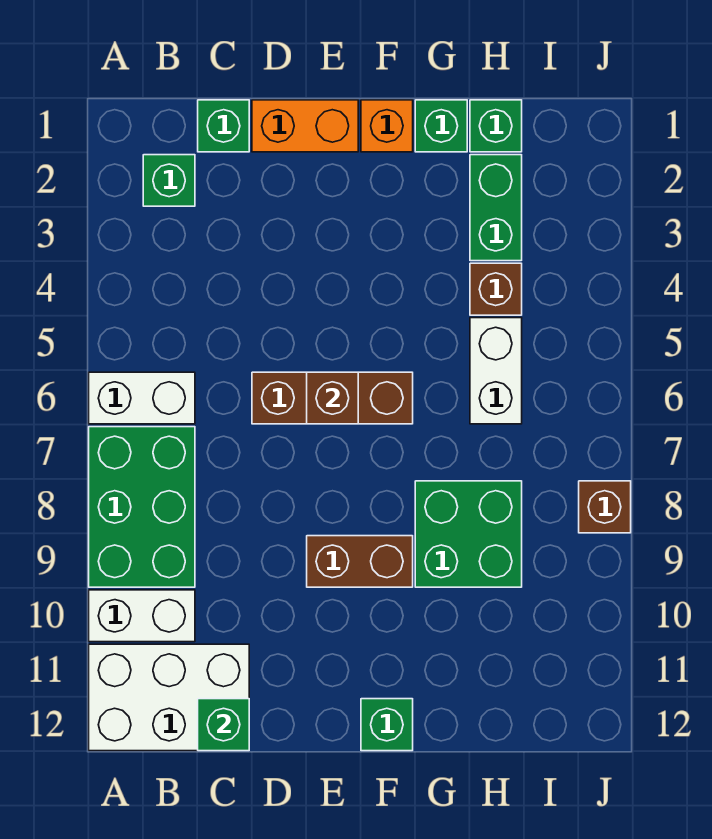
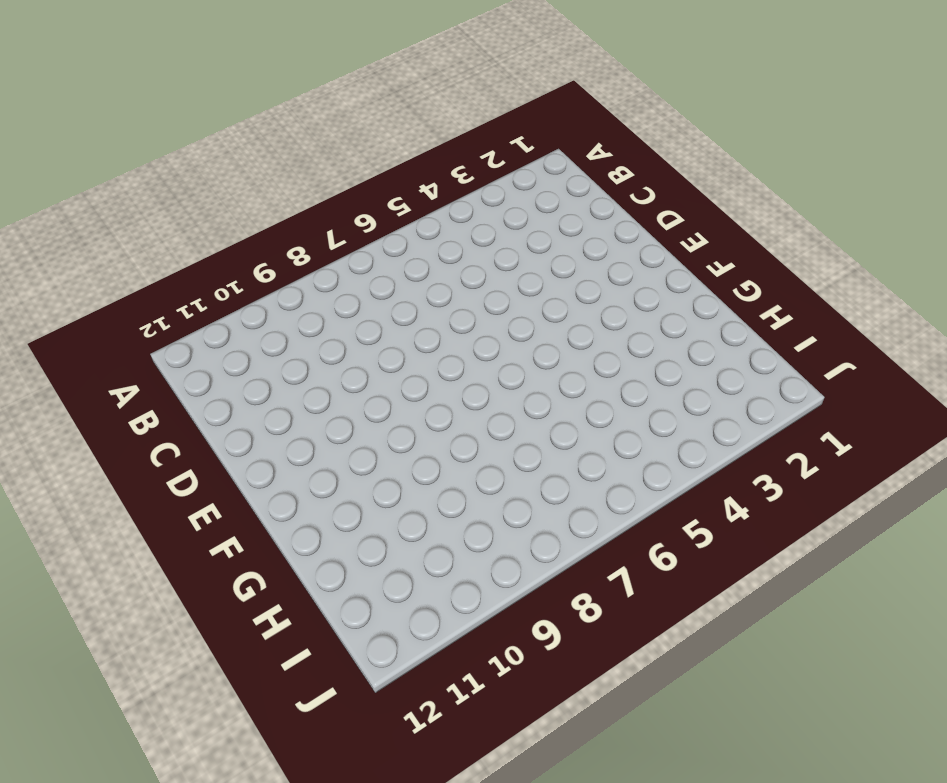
none -> white brick A6:B6 level 1
none -> green brick A7:B9 level 1
none -> white brick A10:B10 level 1

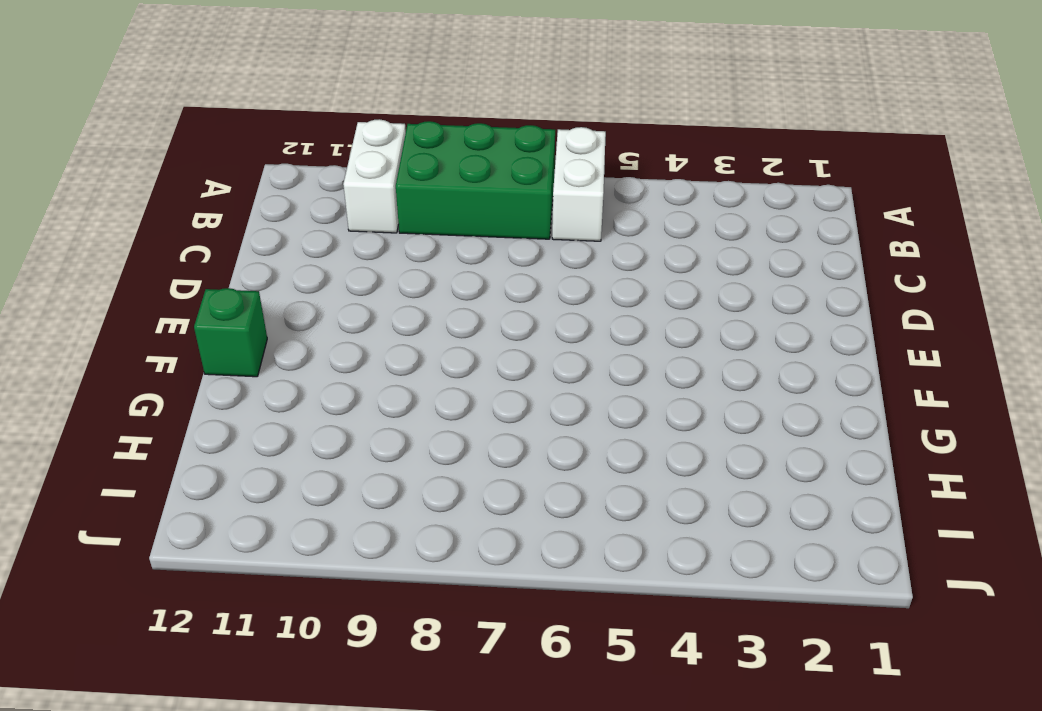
none -> white brick A11:C12 level 1
none -> green brick B2 level 1
none -> green brick C1 level 1

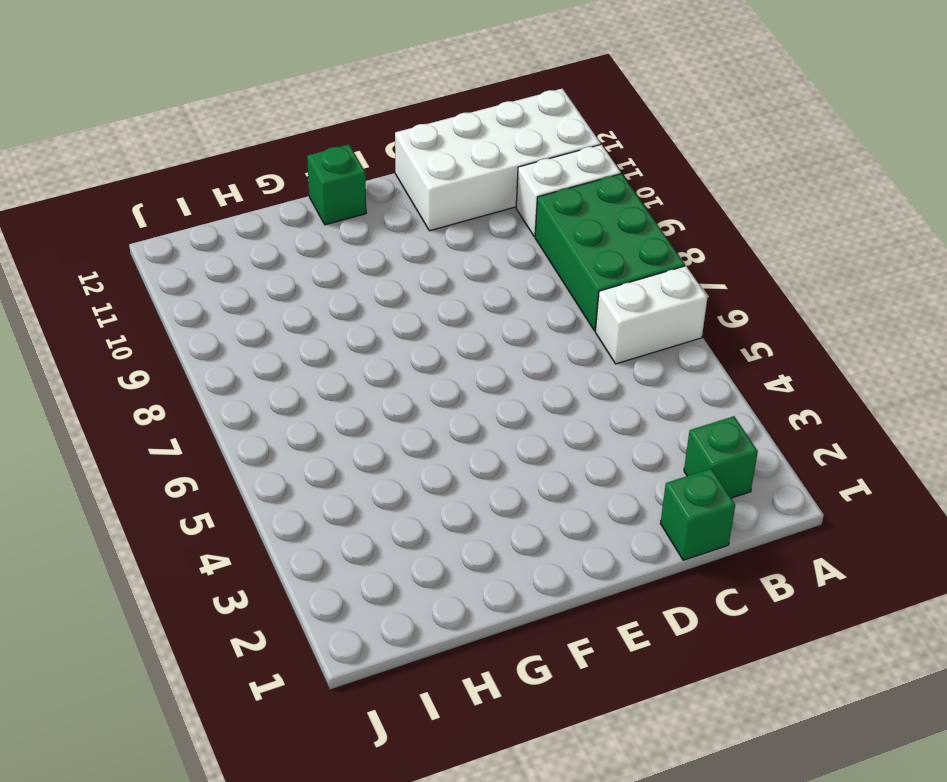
white brick A11:D12 level 1 -> white brick A11:C12 level 1
none -> orange brick D1:E1 level 1
none -> brown brick D6:F6 level 1
none -> brown brick E9:F9 level 1

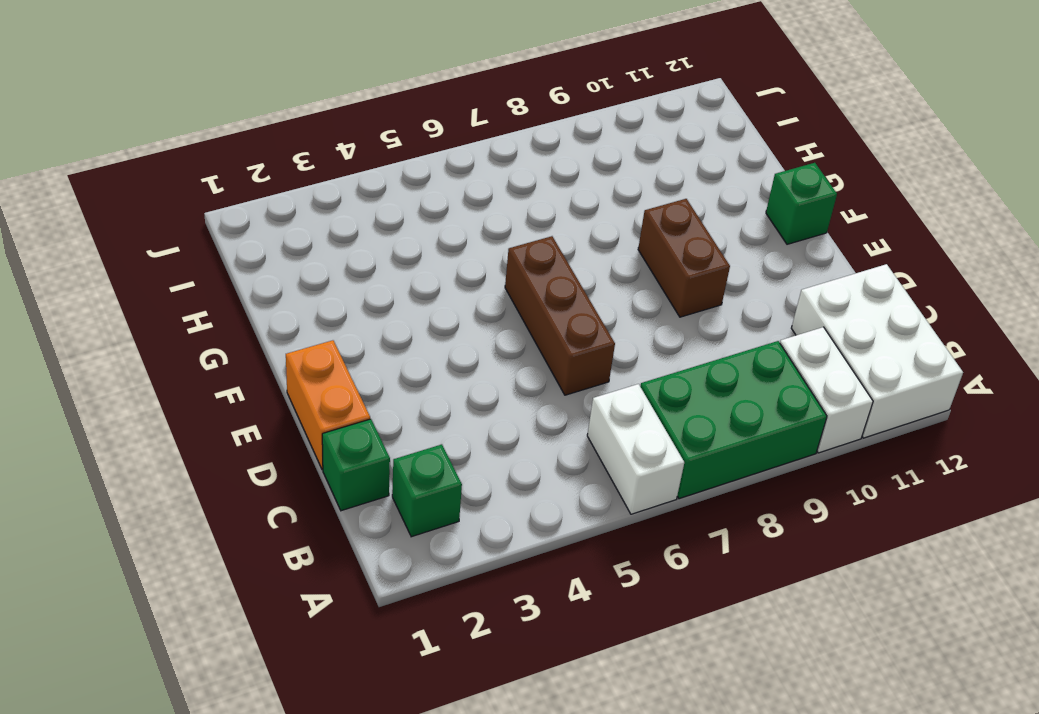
none -> orange brick F1 level 1
none -> green brick G1 level 1
none -> green brick G8:H9 level 1

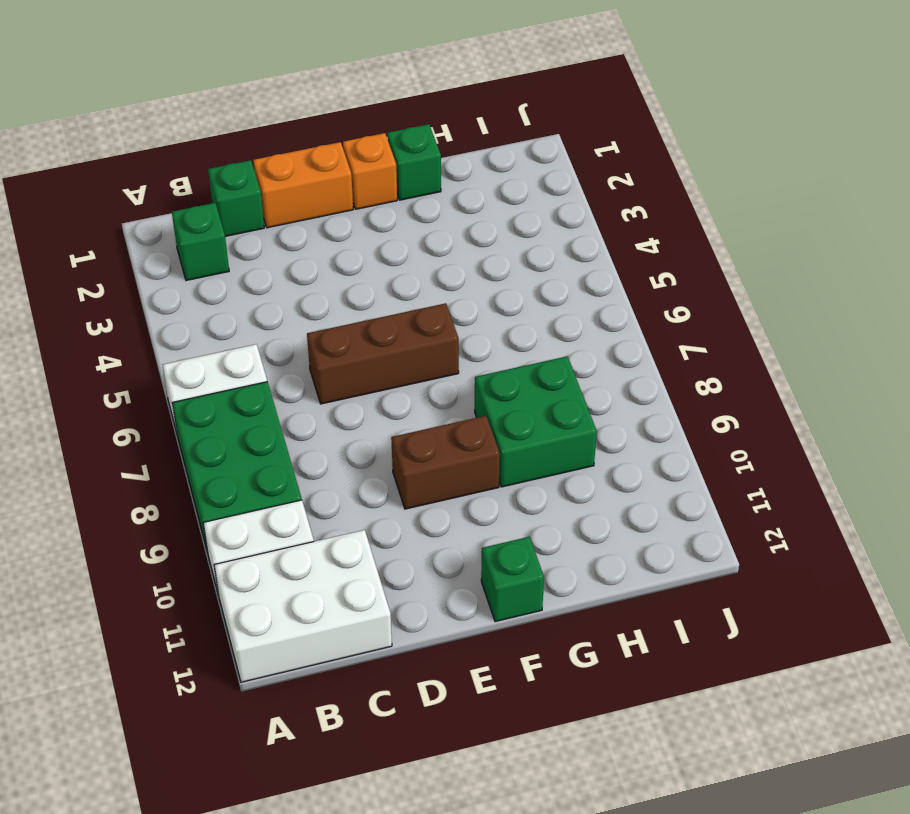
none -> green brick H1 level 1
none -> green brick H2:H3 level 1
none -> brown brick H4 level 1

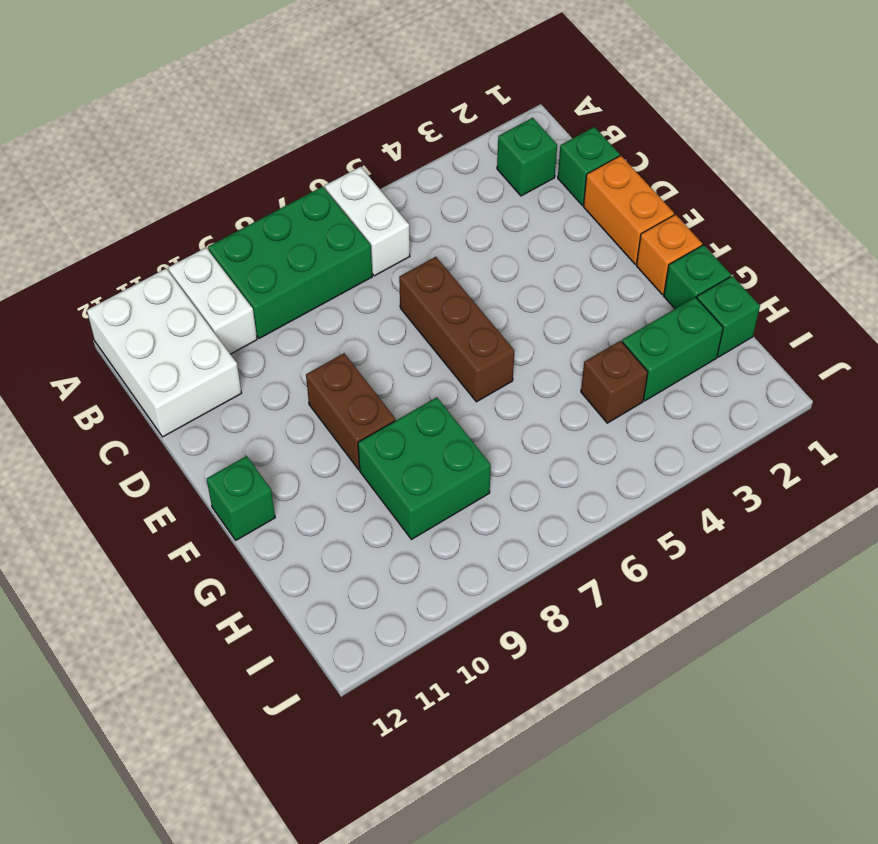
none -> white brick H5:H6 level 1
none -> brown brick J8 level 1
none -> green brick C12 level 2

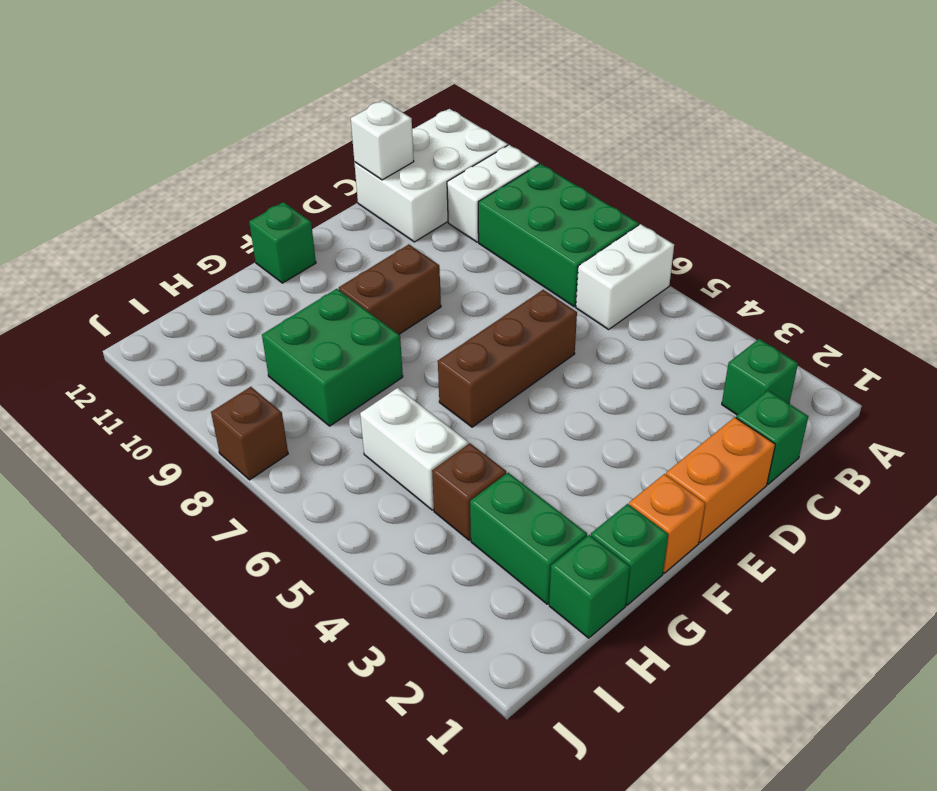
white brick C12 level 2 -> green brick C12 level 2
none -> brown brick E6 level 2

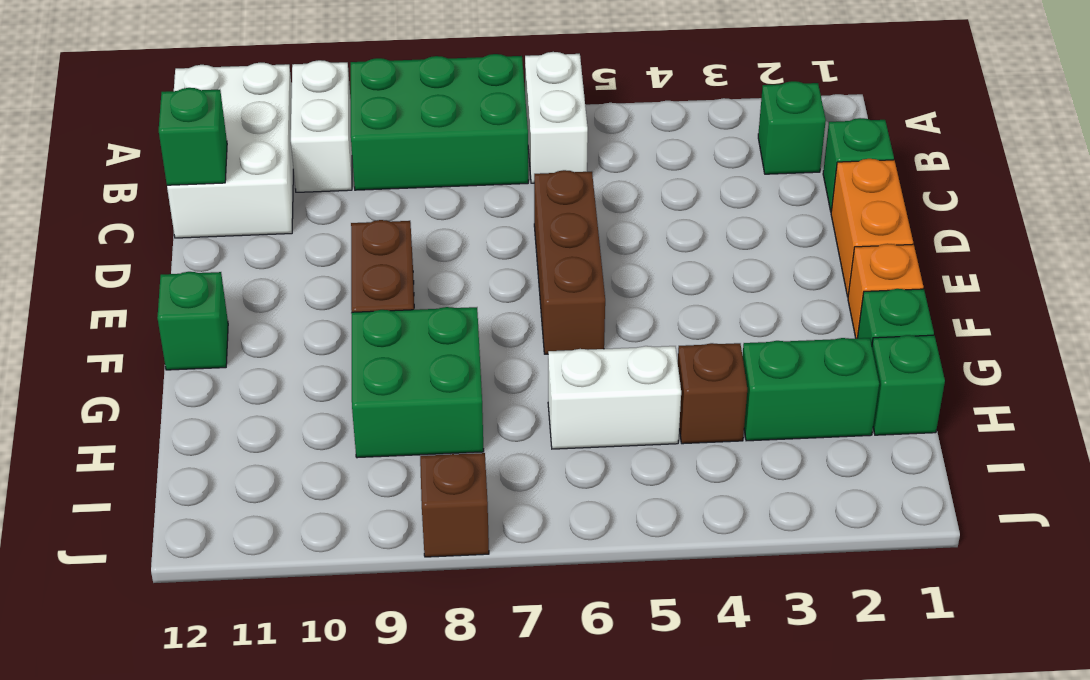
none -> brown brick E6 level 2

